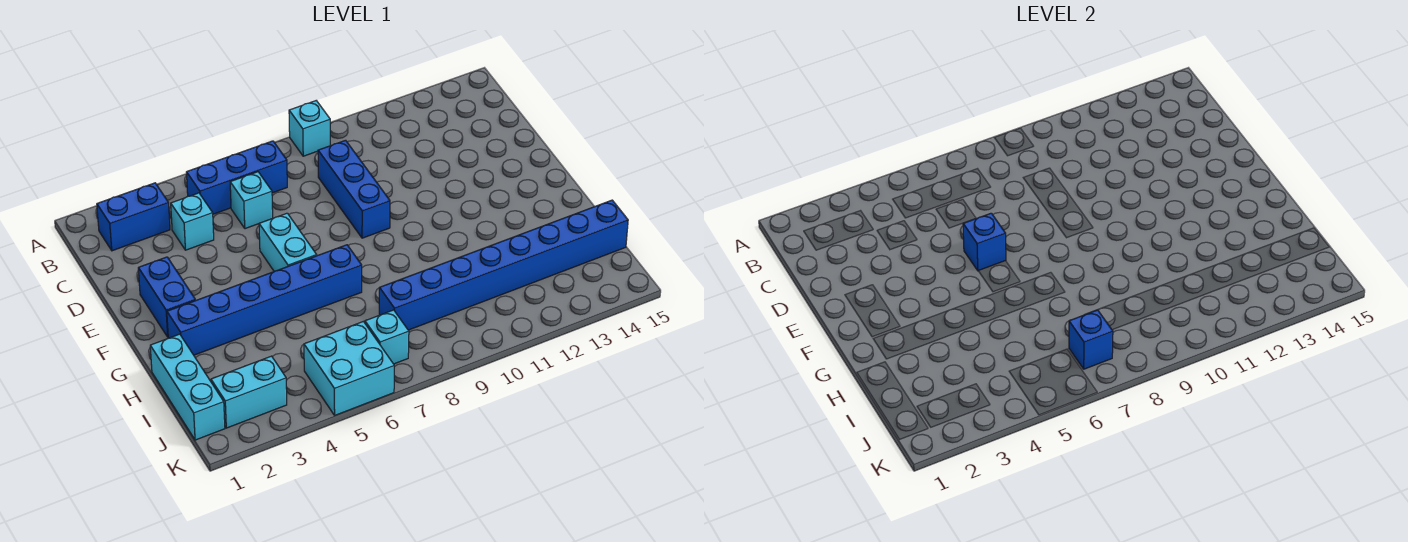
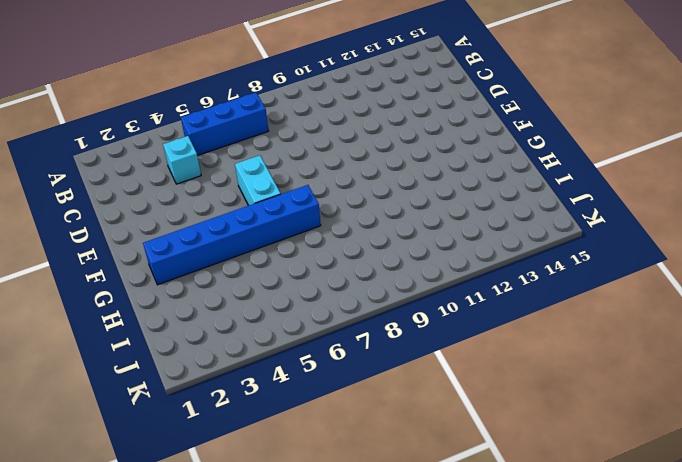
none -> cyan brick A9 level 1
none -> blue brick B2:B3 level 1
none -> cyan brick C6 level 1

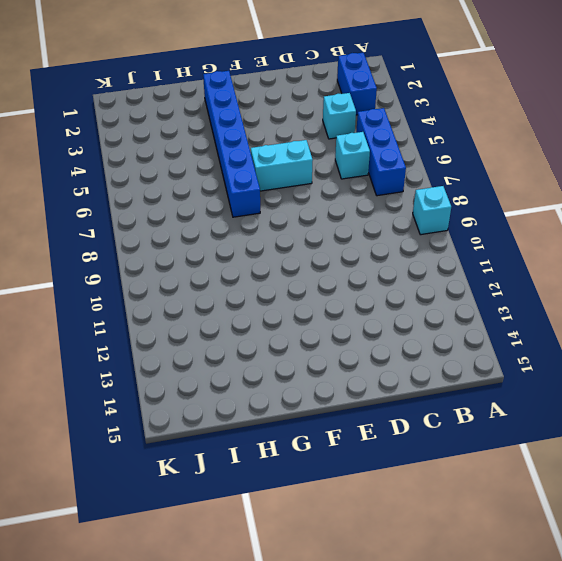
none -> blue brick C9:E9 level 1
none -> blue brick E2:F2 level 1
none -> cyan brick H1:J1 level 1

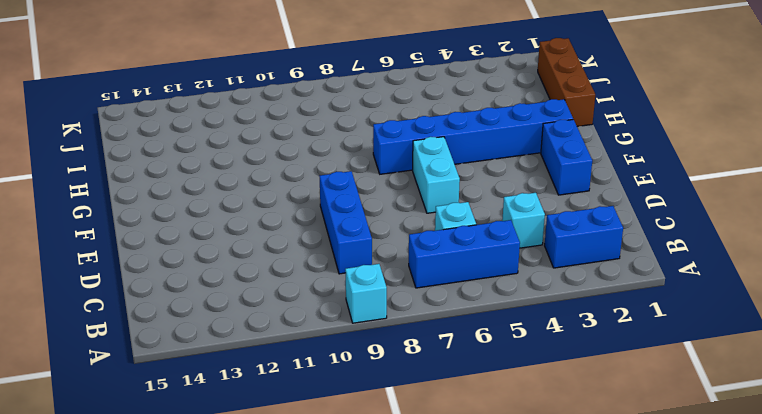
brown brick H1:J1 level 1 -> cyan brick H1:J1 level 1
none -> blue brick I8:I15 level 1
none -> cyan brick J2:J3 level 1
none -> cyan brick J5:K6 level 1

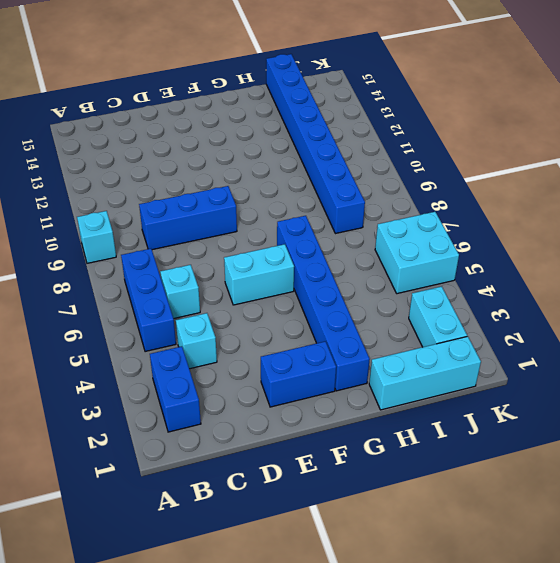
none -> cyan brick J7 level 1
none -> blue brick E6 level 2
none -> blue brick J7 level 2

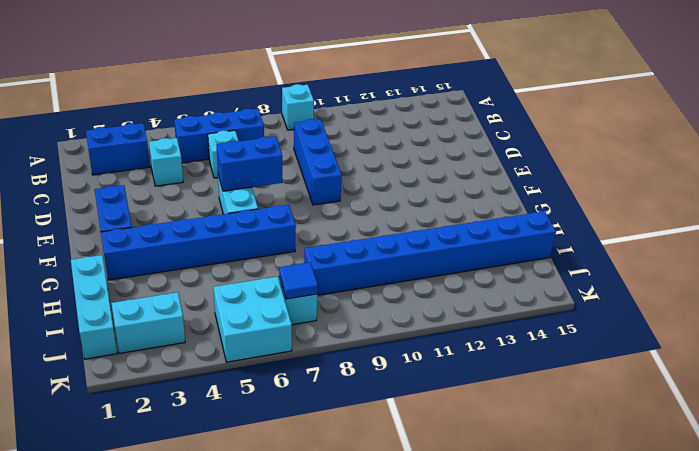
blue brick E6:E7 level 2 -> blue brick E6 level 2
blue tile J7 level 2 -> blue brick J7 level 2

